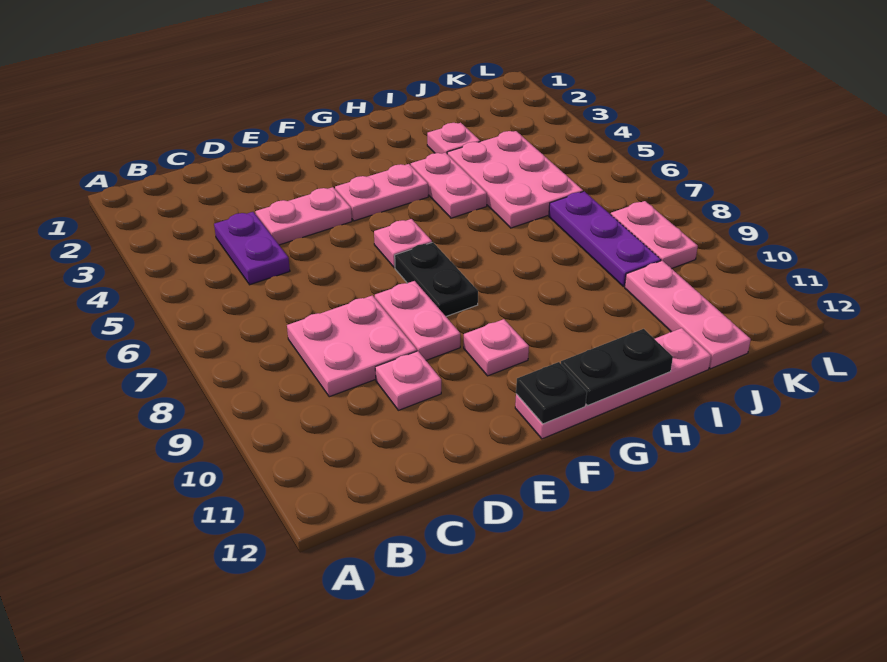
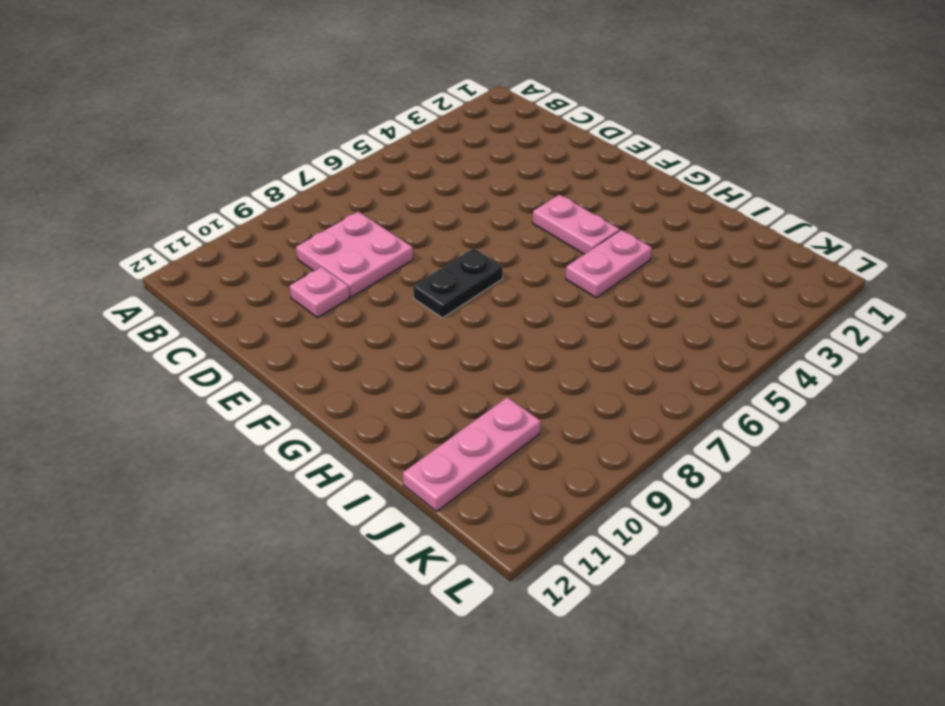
none -> purple plate C4:C5 level 1
none -> pink plate D4:E4 level 1
none -> pink plate E8:E9 level 1

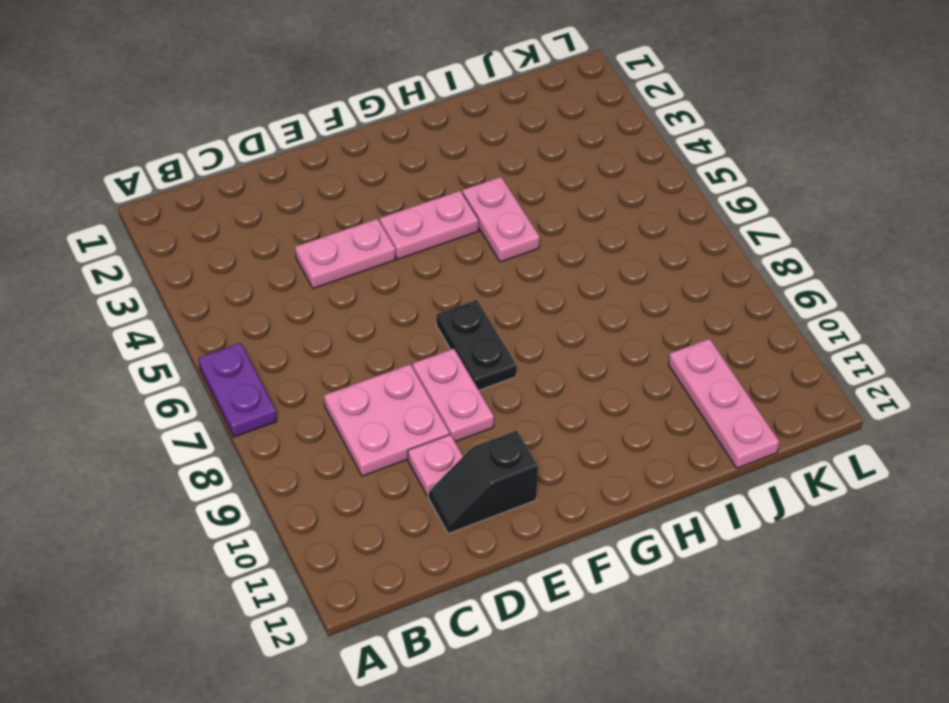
purple plate A6:A7 level 1 -> purple plate C4:C5 level 1
black slope D11:E11 level 1 top E -> none
none -> pink plate F6 level 1
none -> pink plate F10 level 1
none -> pink plate F12:I12 level 1

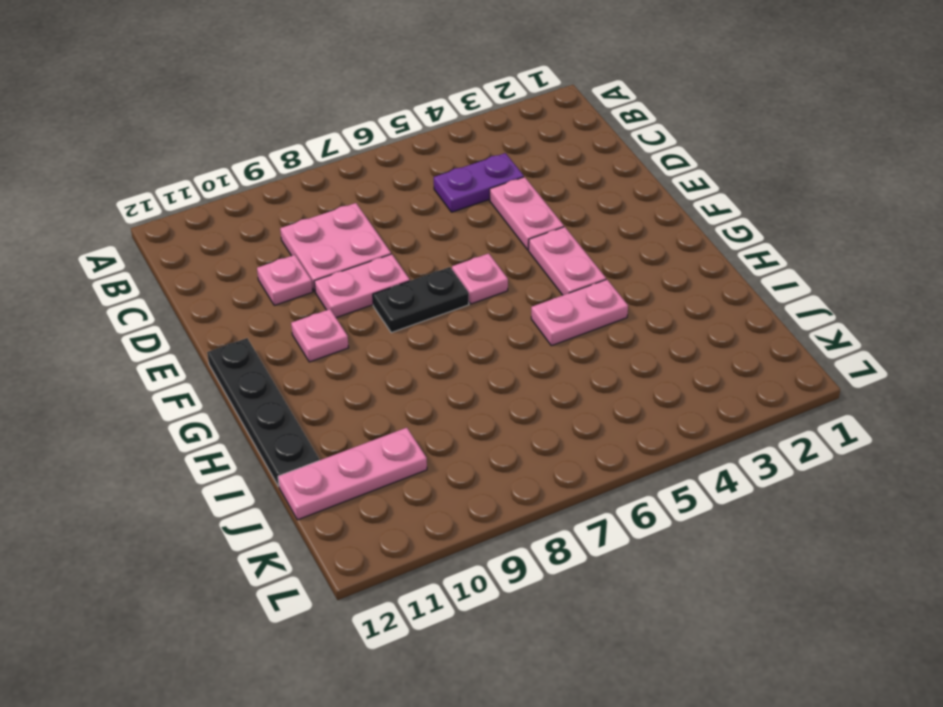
black plate F12:I12 level 1 -> pink plate F12:I12 level 1
none -> pink plate I3 level 1
none -> pink plate I4:J6 level 1
none -> purple plate J7:J9 level 1

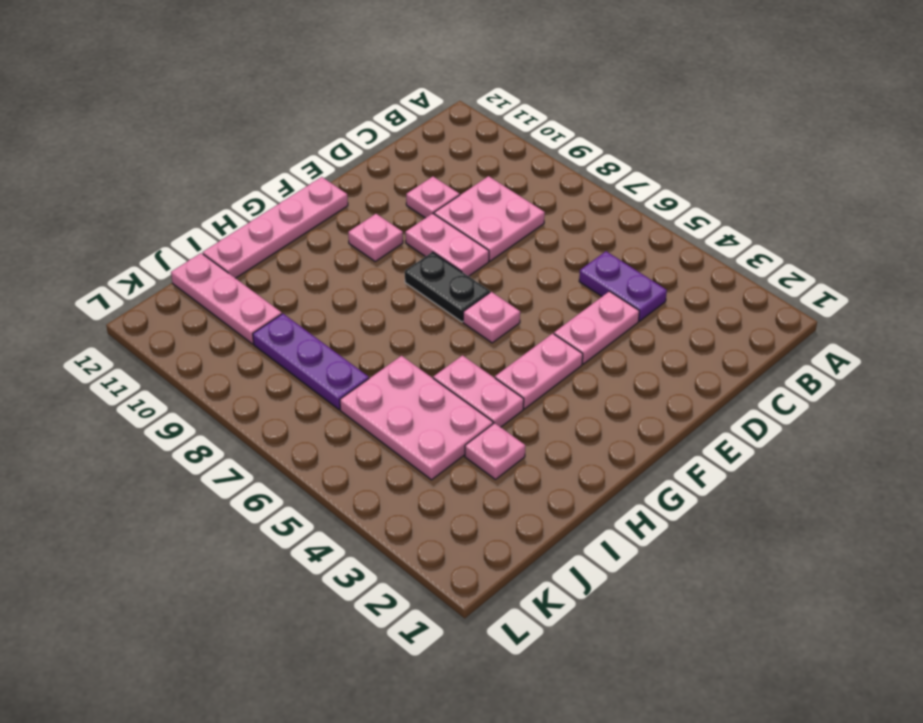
none -> pink plate K8:K9 level 1
none -> black plate F12 level 2
none -> black plate G12:H12 level 2

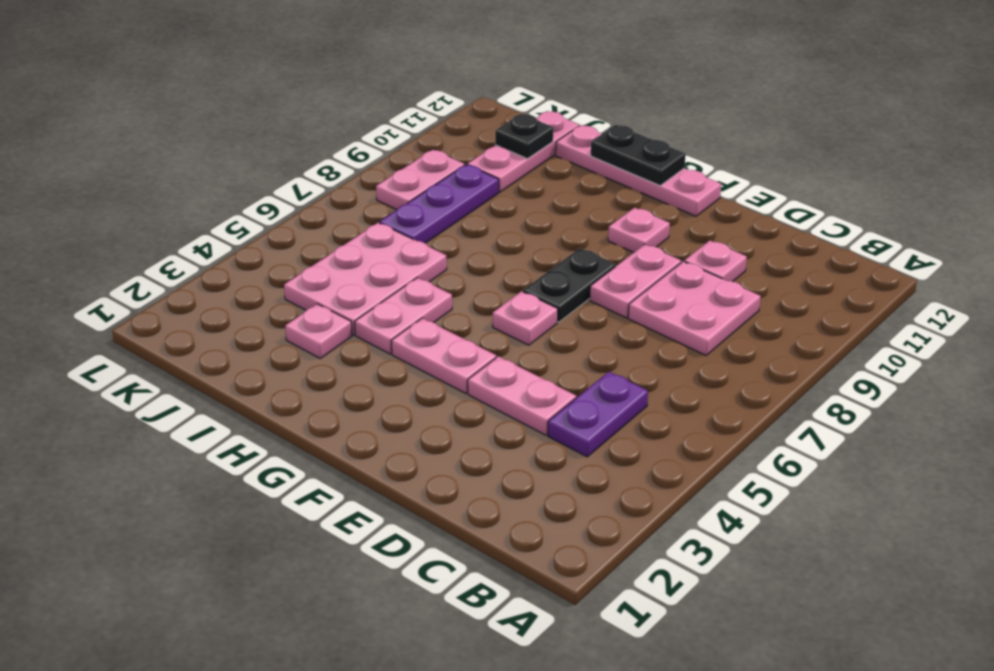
black plate J11 level 2 -> black plate F12 level 2

